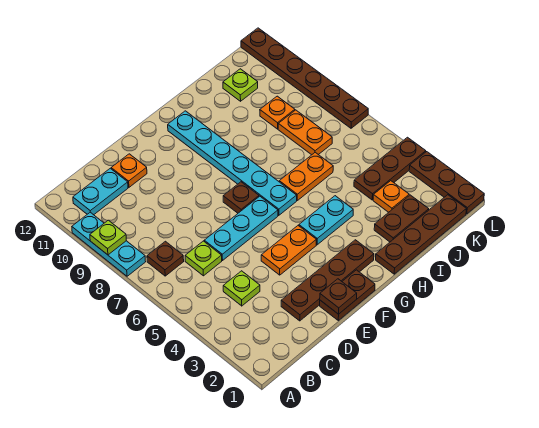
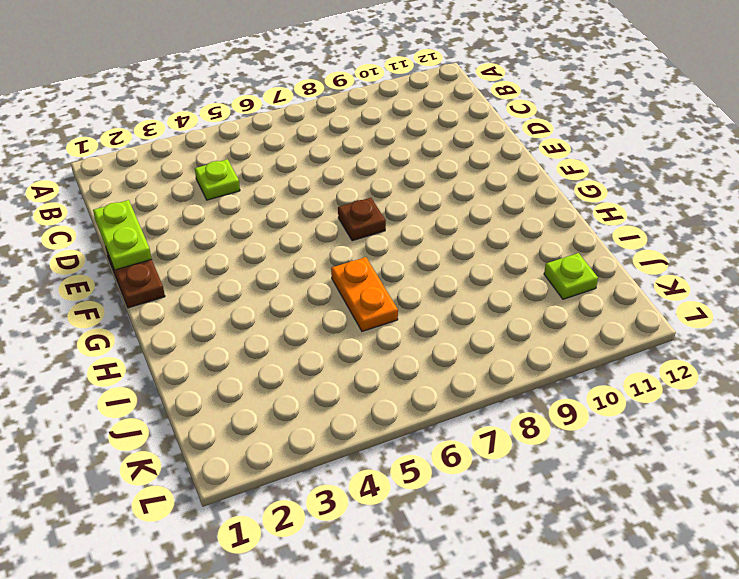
lime plate D1:E1 level 2 -> brown plate E1 level 2
none -> cyan plate A8:A10 level 1
none -> brown plate B7 level 1
none -> cyan plate B11:C11 level 1

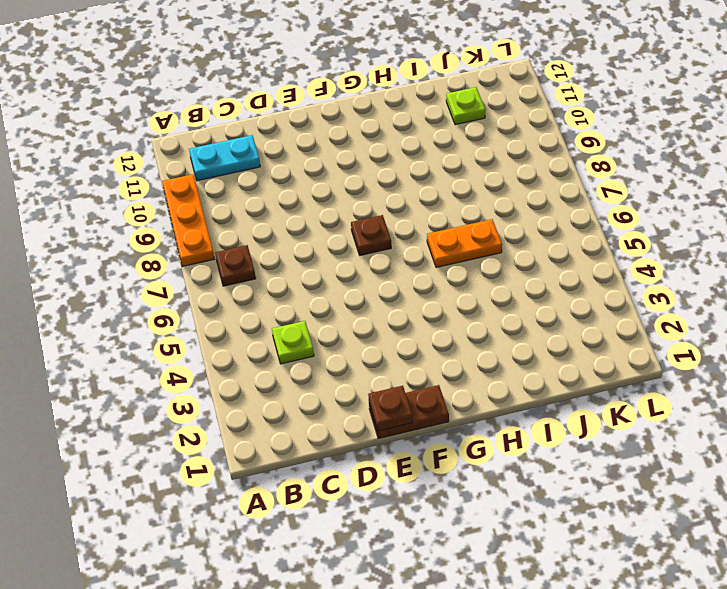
orange plate A8:A10 level 1 -> cyan plate A8:A10 level 1
none -> lime plate C6 level 1
none -> brown plate D2:G2 level 1
none -> cyan plate D6:F6 level 1

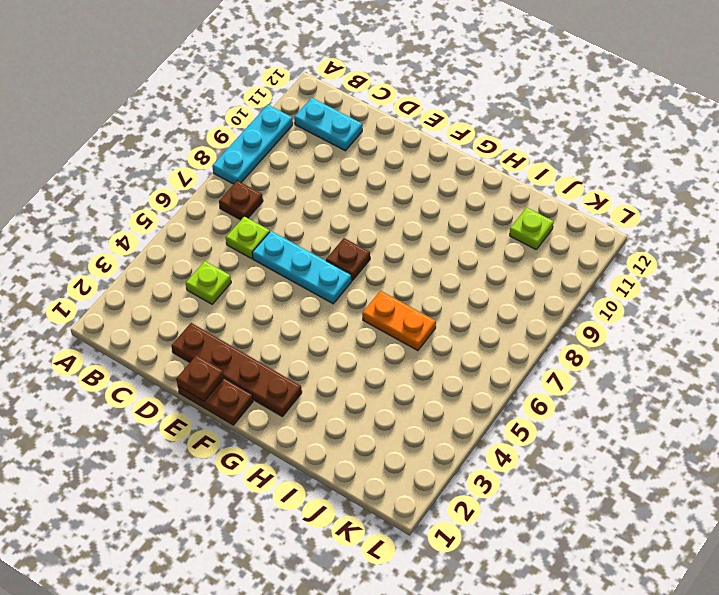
none -> orange plate D11 level 1
none -> orange plate E4:F4 level 1
none -> cyan plate G4:H4 level 1

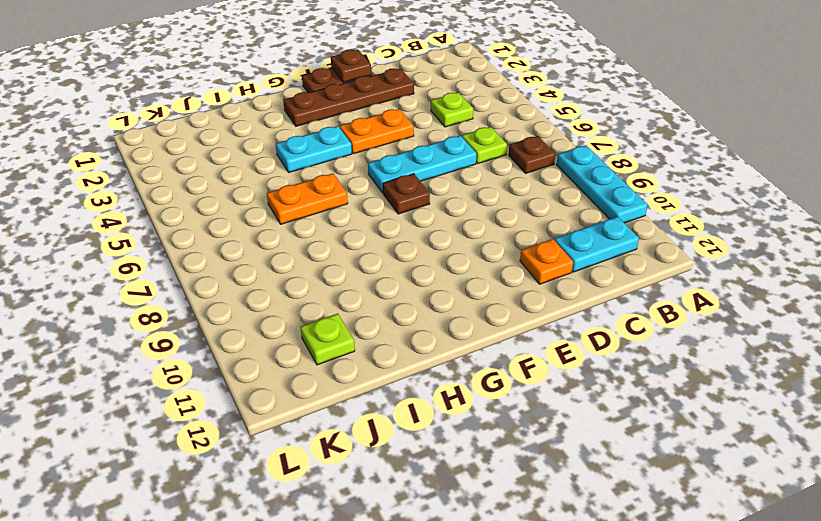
none -> cyan plate G6:G11 level 1
none -> brown plate H1:K1 level 1
none -> brown plate I2:J2 level 1

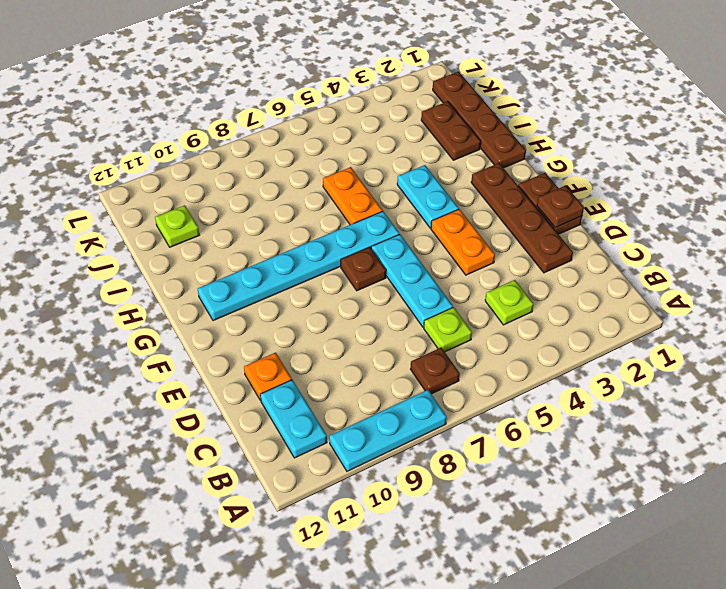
none -> orange plate J3 level 1
none -> brown plate J4:L4 level 1
none -> orange plate J7:J8 level 1

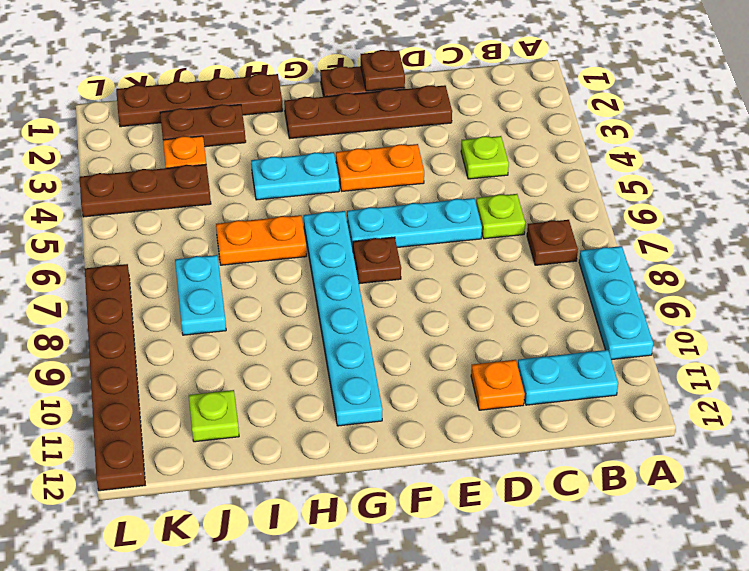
cyan plate J7:J8 level 1 -> orange plate J7:J8 level 1
none -> orange plate J9 level 1
none -> brown plate L1:L3 level 1
none -> lime plate A9 level 2

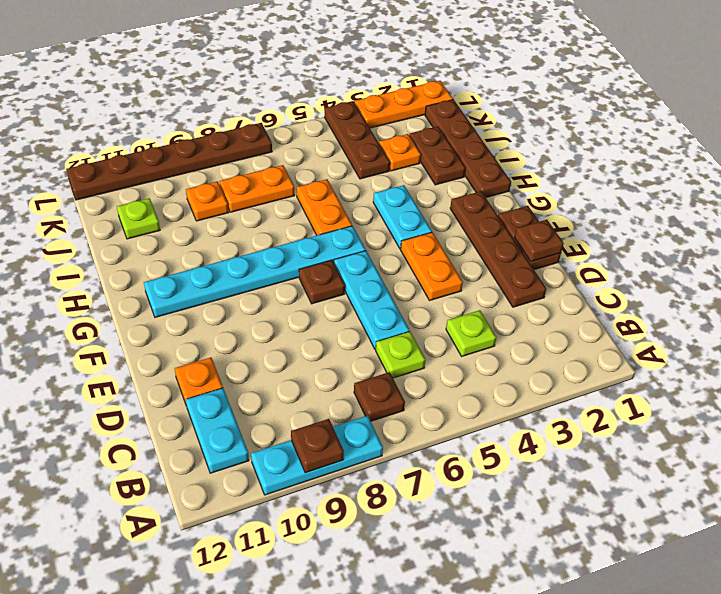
brown plate A9 level 2 -> lime plate A9 level 2
orange plate L1:L3 level 1 -> brown plate L1:L3 level 1

